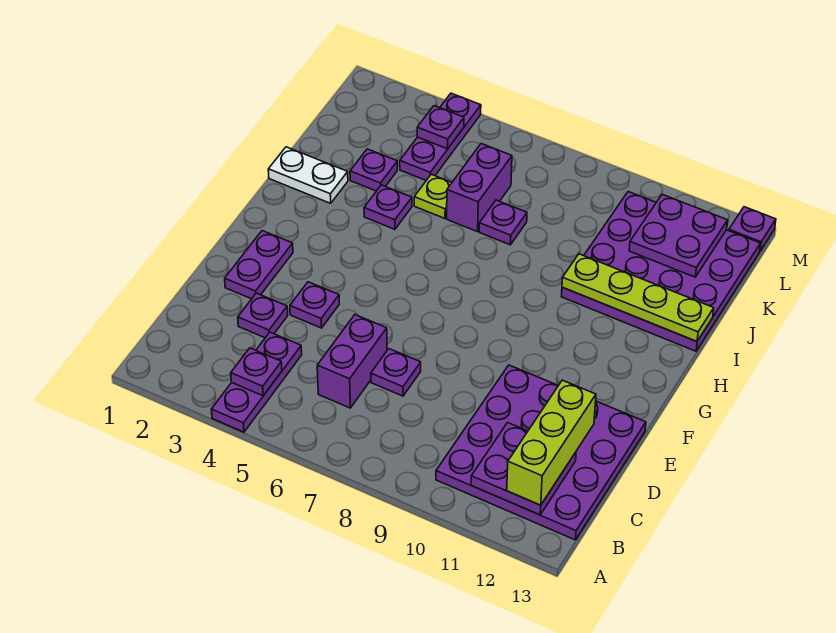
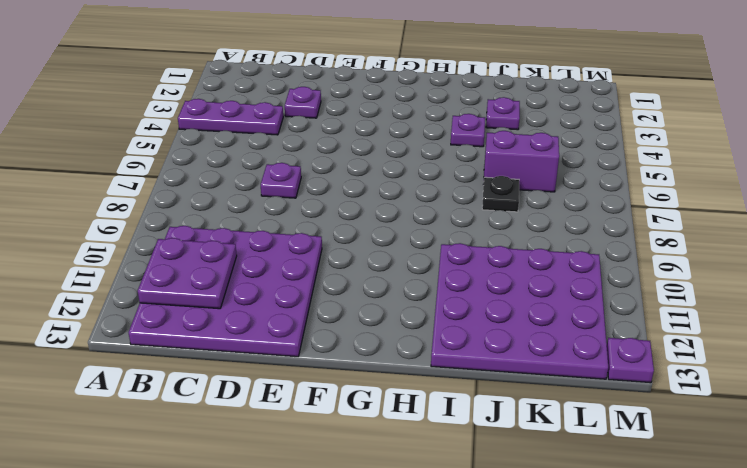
black plate J7 level 1 -> purple plate J7 level 1
none -> purple brick C6:D6 level 1
none -> purple plate E2:F2 level 1
none -> purple plate E4 level 1

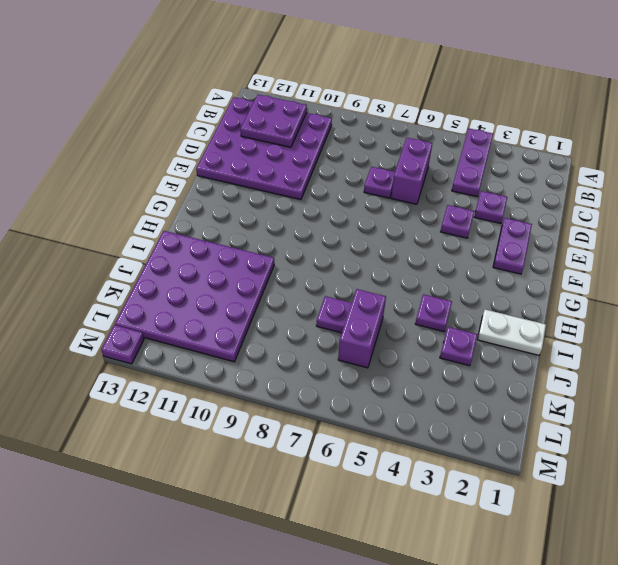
none -> lime plate J5 level 1
none -> purple plate K4:M4 level 1
none -> purple plate B4 level 2

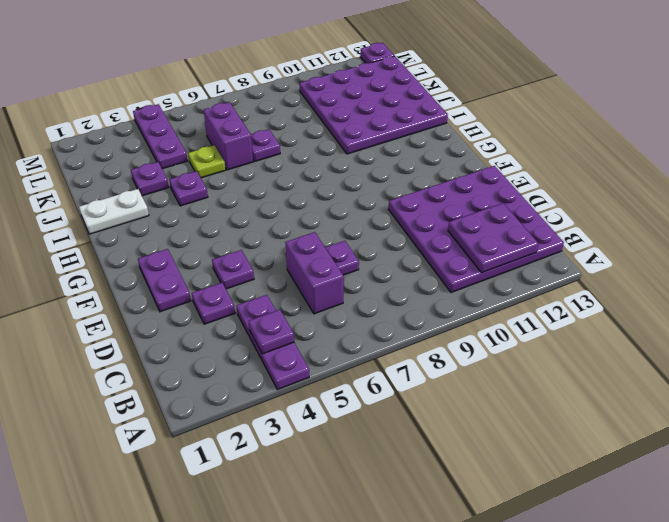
none -> lime plate I10:I13 level 2
none -> purple plate K11:L12 level 2
none -> purple plate L4 level 2

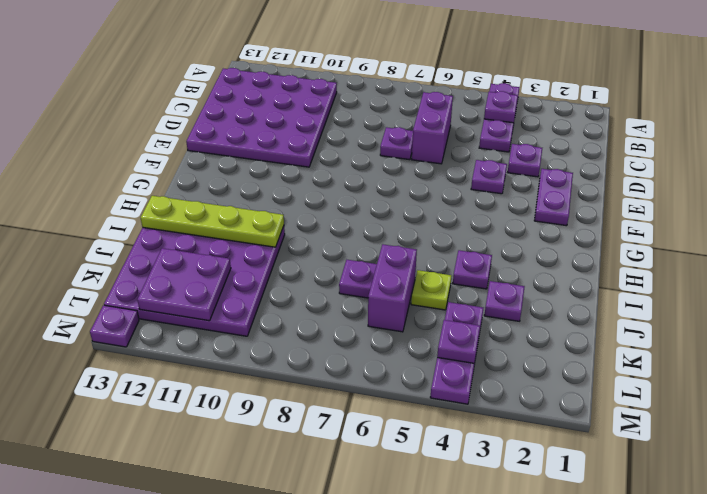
none -> white plate I1:I2 level 1
none -> purple plate B11:C12 level 2
none -> lime brick B12:D12 level 3

